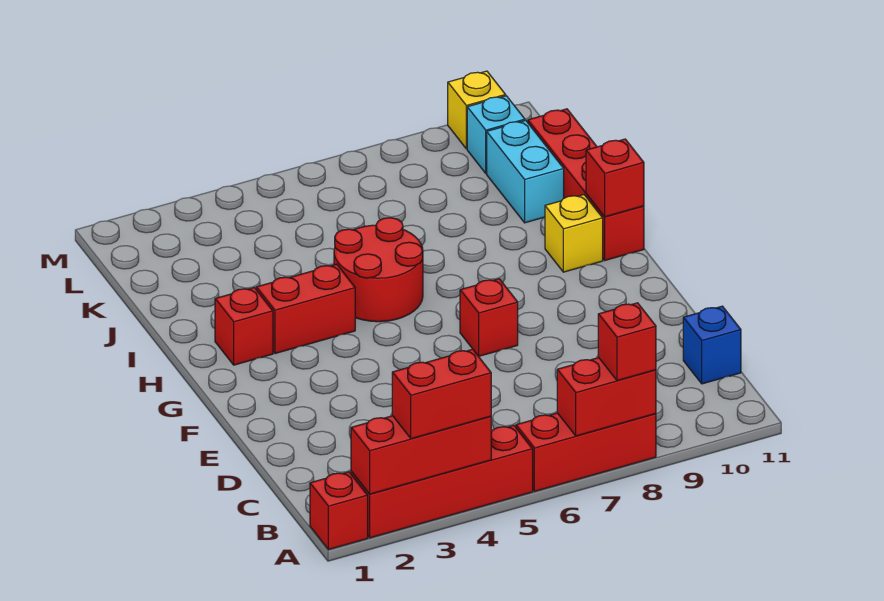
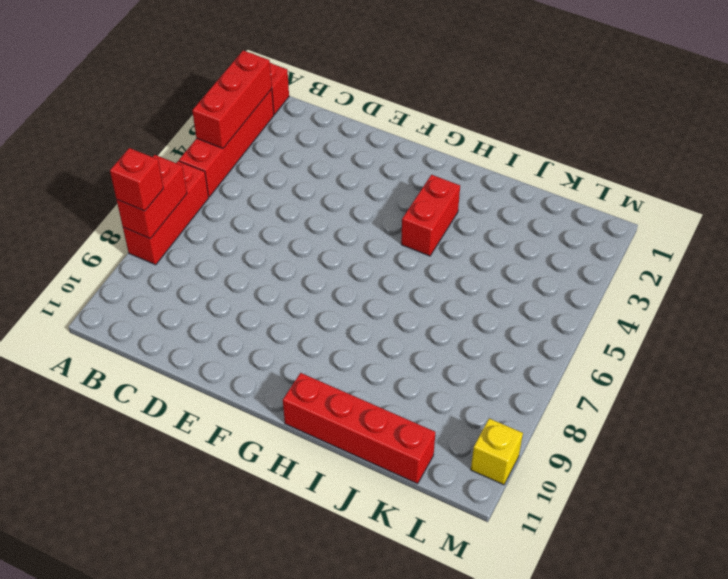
none -> blue brick C11 level 1
none -> red brick F7 level 1
none -> red brick H2 level 1

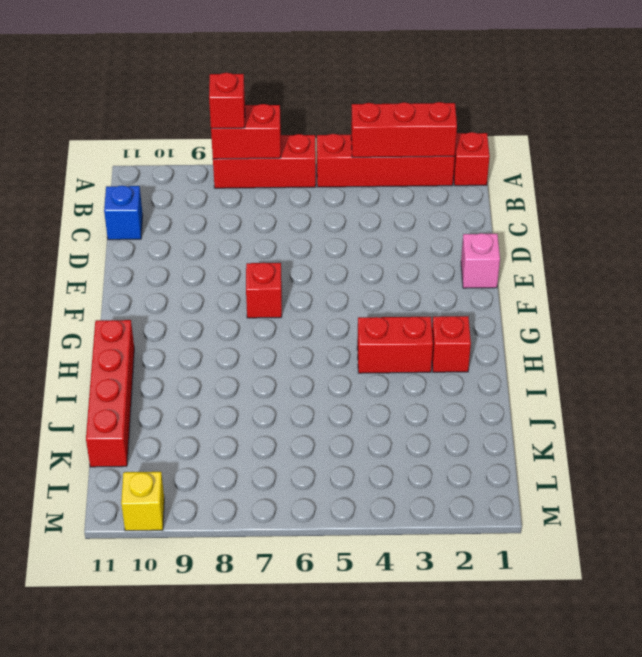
pink brick E1 level 1 -> none
none -> red round brick H5:I6 level 1
none -> yellow brick H10 level 1
none -> cyan brick J10:K10 level 1

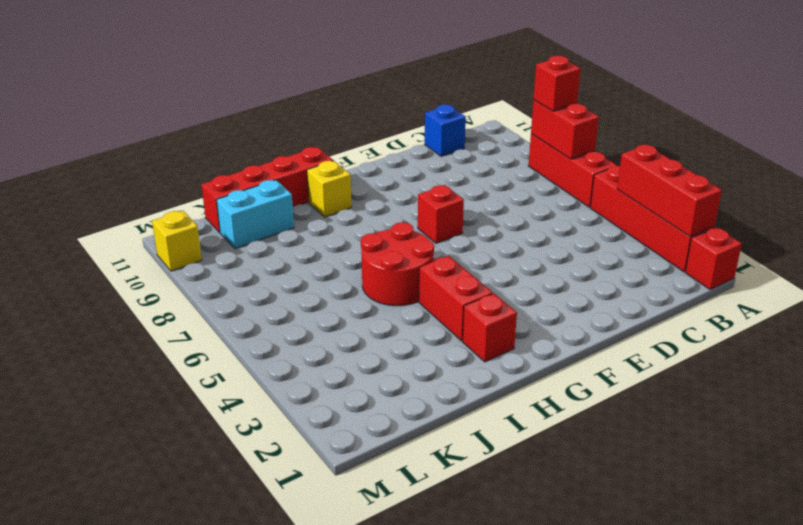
none -> cyan brick L10 level 1
none -> red brick H11 level 2
none -> red brick A3:A4 level 3

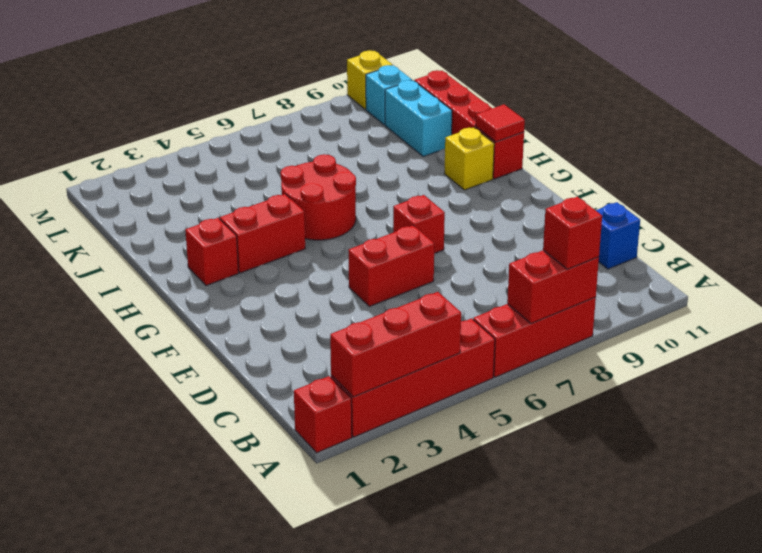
red brick E5:E6 level 1 -> red brick A3:A4 level 3
red tile H11 level 2 -> red brick H11 level 2

